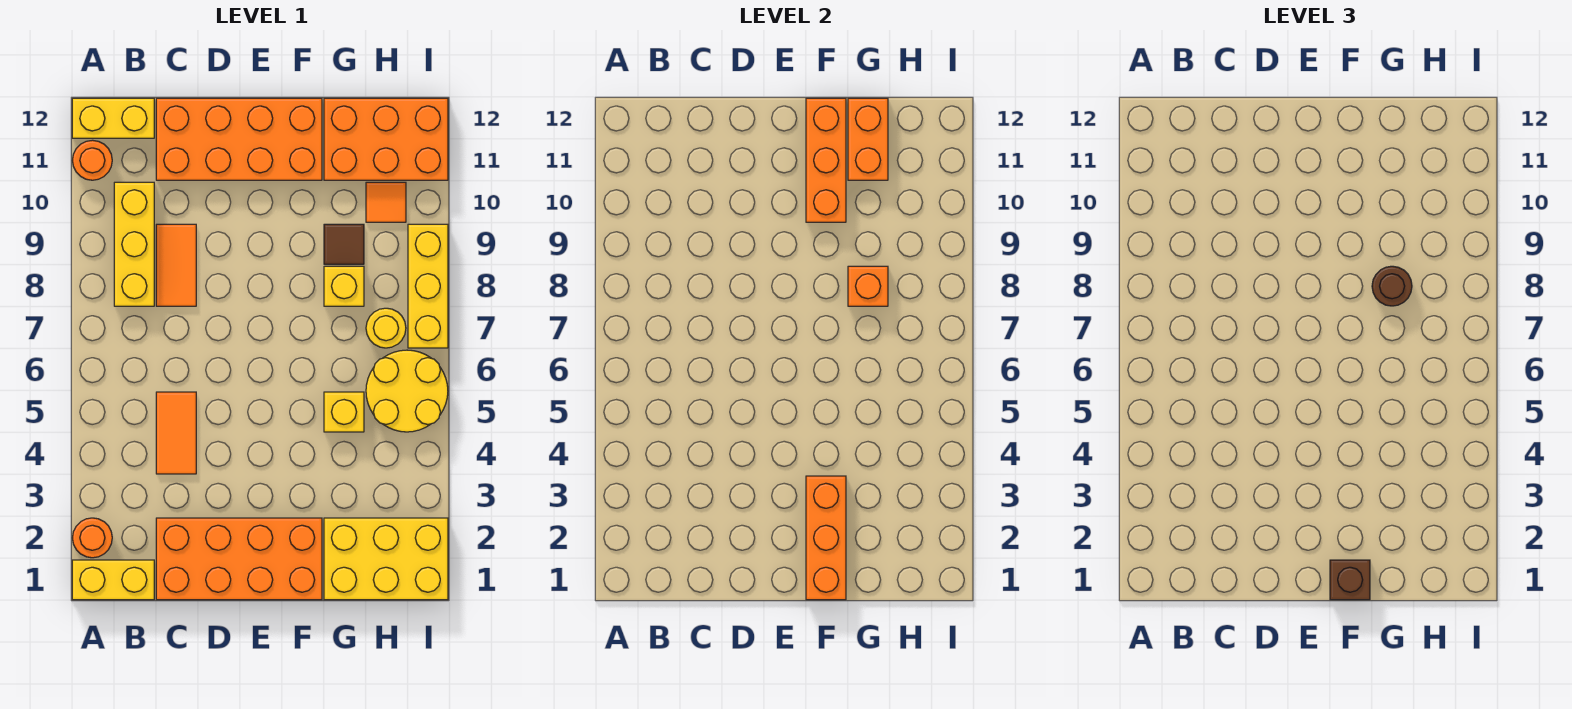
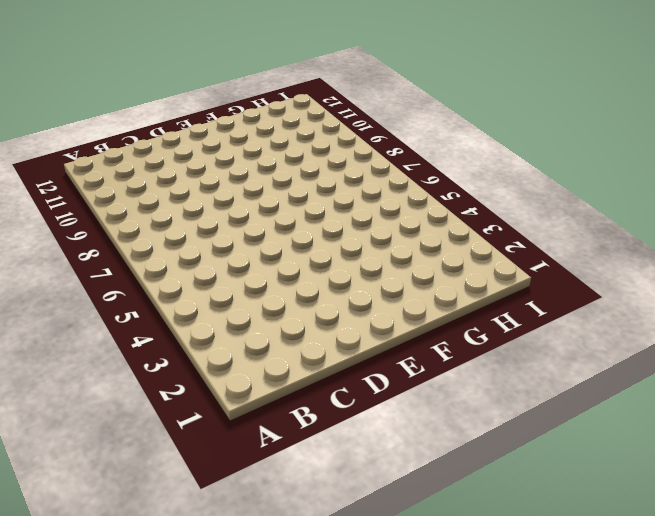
none -> yellow brick A1:B1 level 1
none -> orange round brick A2 level 1
none -> orange round brick A11 level 1

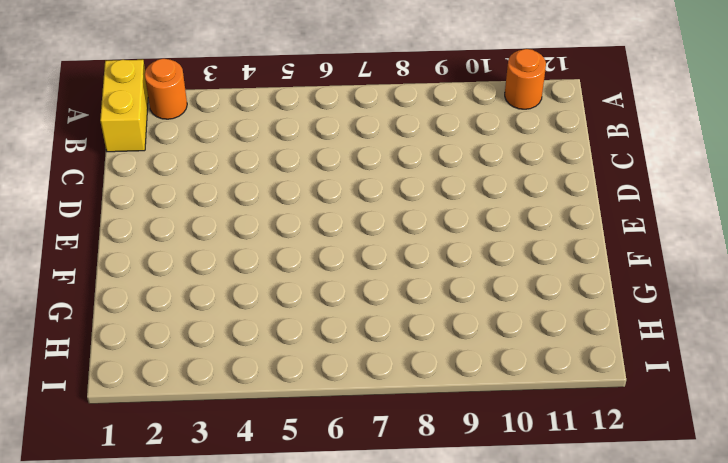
none -> yellow brick A12:B12 level 1
none -> yellow brick B8:B10 level 1
none -> orange brick C1:F2 level 1

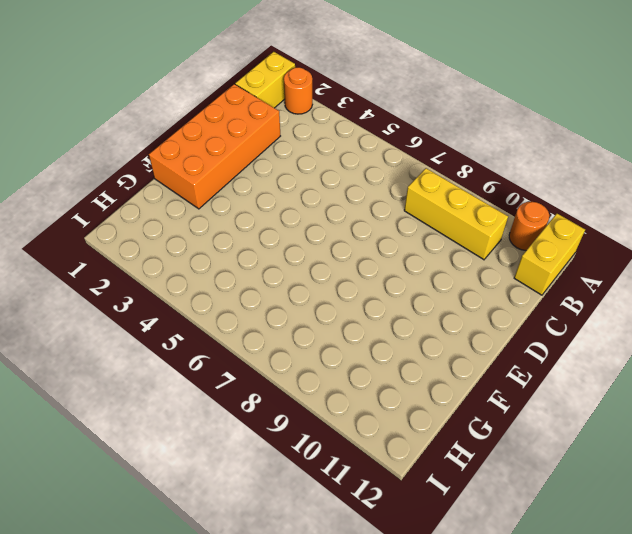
none -> orange tile C4:C5 level 1
none -> orange tile C8:C9 level 1
none -> orange brick C11:F12 level 1

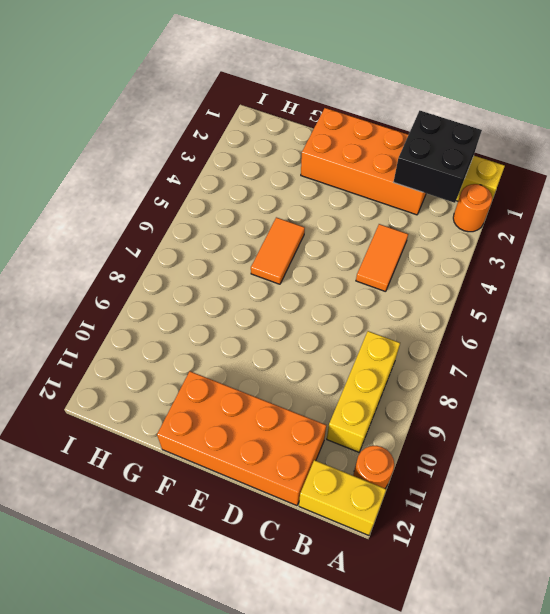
black brick B1:C2 level 2 -> none
orange tile F5:F6 level 1 -> orange tile C8:C9 level 1
none -> yellow brick G1:I2 level 1
none -> yellow brick G5 level 1
none -> yellow brick G8 level 1

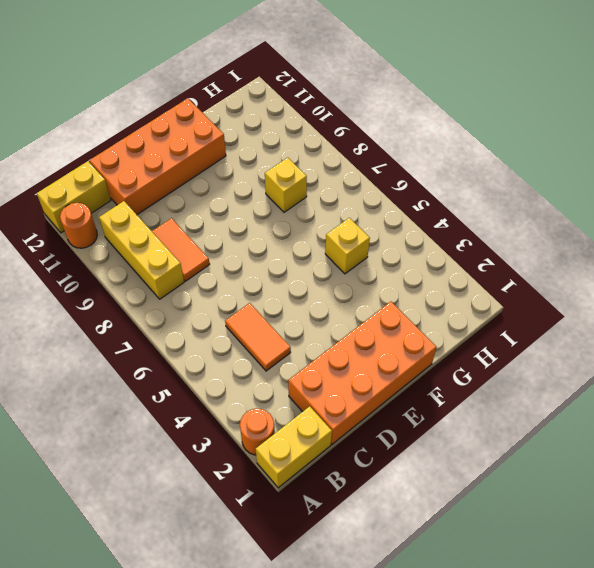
none -> yellow brick G1:I2 level 1
none -> brown tile G9 level 1
none -> orange brick G11:I12 level 1

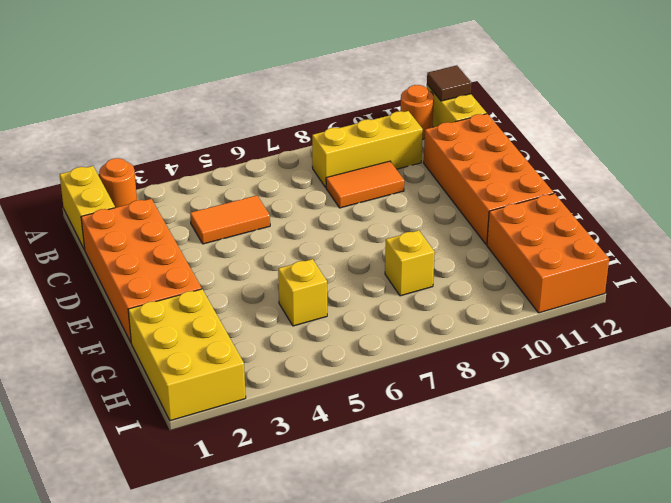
brown tile A12 level 2 -> brown tile G9 level 1
none -> yellow round brick H5:I6 level 1
none -> yellow round brick H7 level 1
none -> orange tile H10 level 1

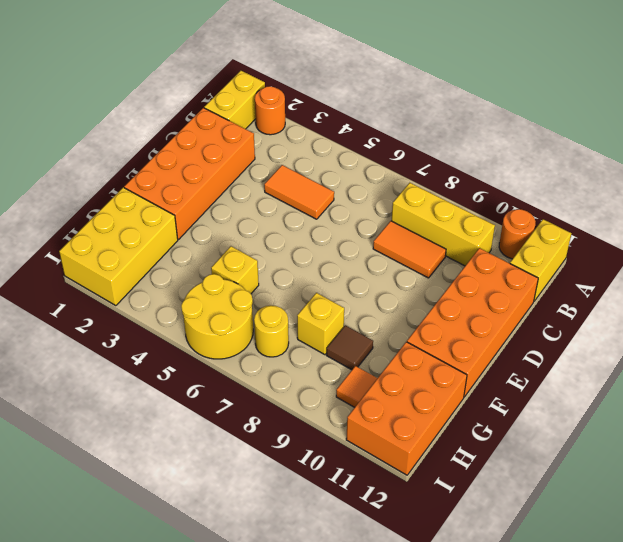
none -> yellow brick I7:I9 level 1
none -> orange brick F1:F3 level 2
none -> orange brick F10:F12 level 2

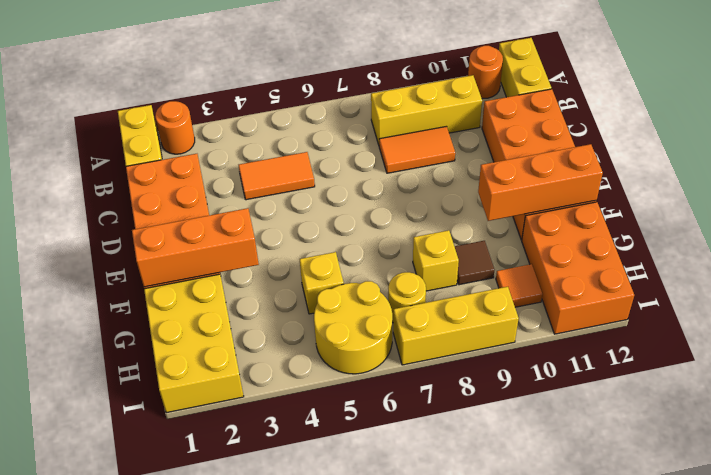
none -> orange brick G8 level 2
none -> orange brick G11:G12 level 2
none -> brown brick F1 level 3

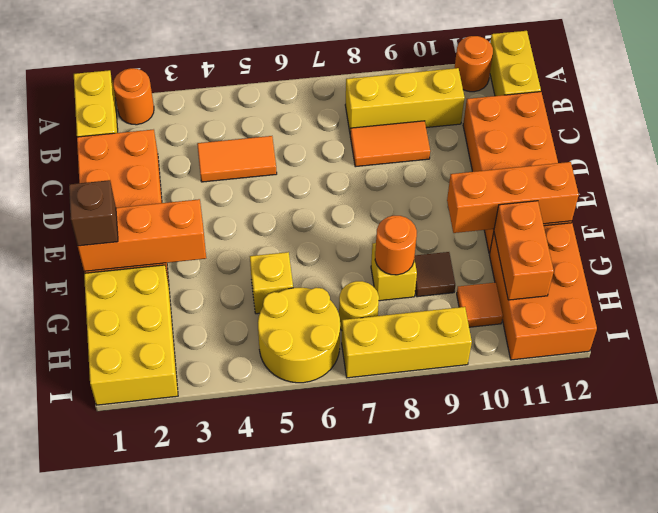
orange round brick G8 level 2 -> orange brick G8 level 2
orange brick G11:H11 level 2 -> orange brick G11:G12 level 2
none -> brown round brick G8 level 3

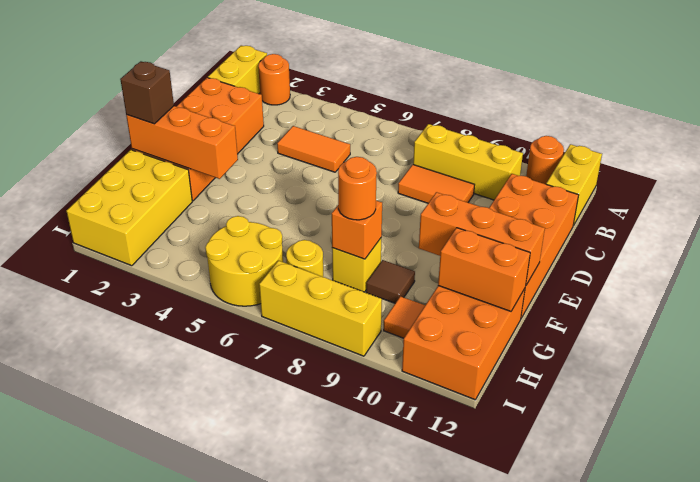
orange round brick G8 level 3 -> brown round brick G8 level 3
none -> yellow brick G5 level 1

